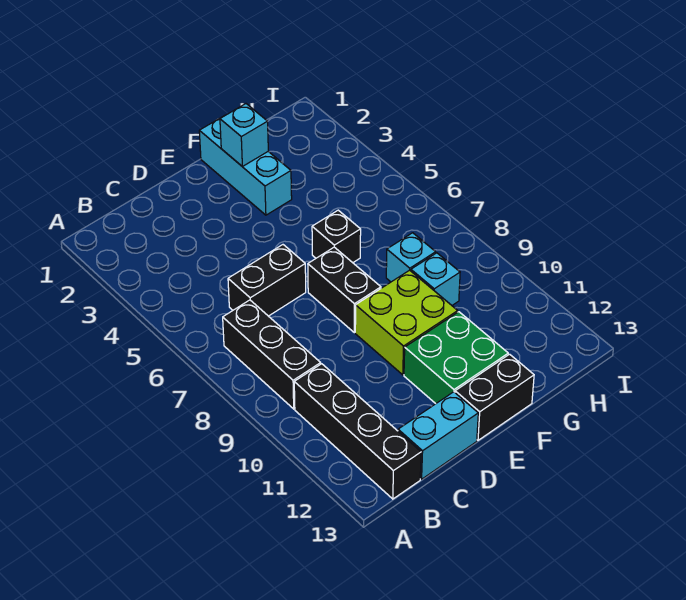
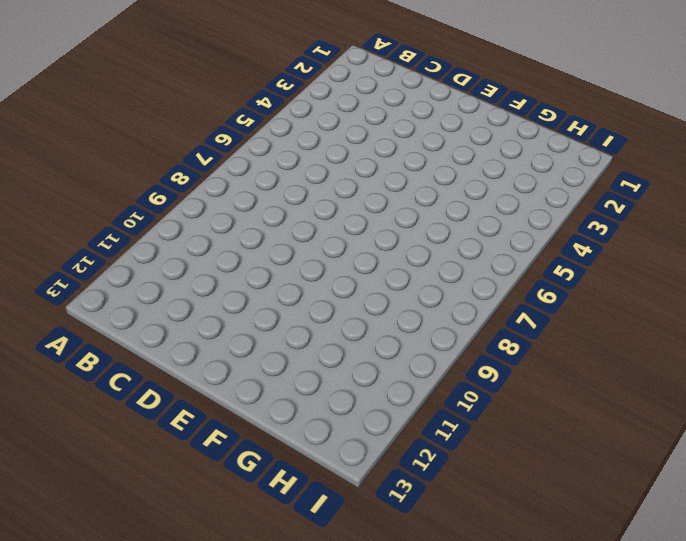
none -> black brick B7:B9 level 1
none -> black brick B10:B13 level 1
none -> black brick C6:D6 level 1

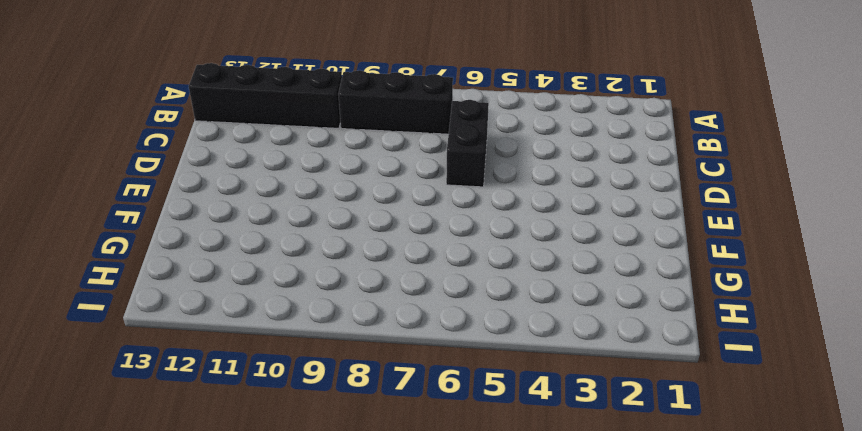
none -> cyan brick C13:D13 level 1
none -> black brick E7:E8 level 1
none -> lime brick E9:F10 level 1

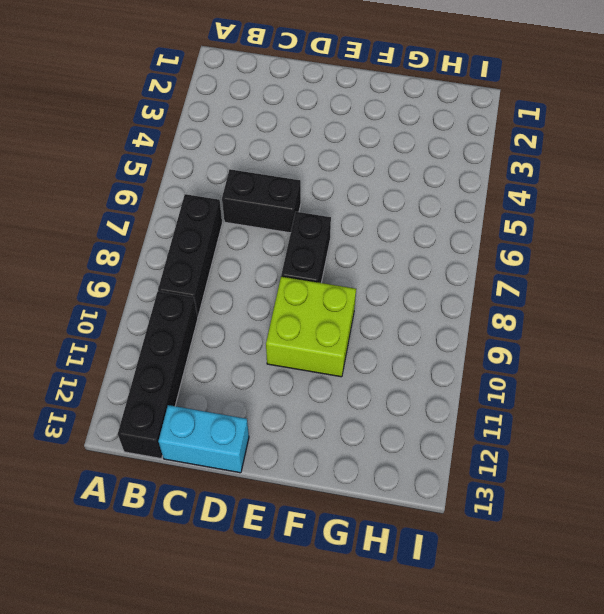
none -> green brick E11:F12 level 1
none -> black brick E13:F13 level 1
none -> cyan brick F1:F3 level 1

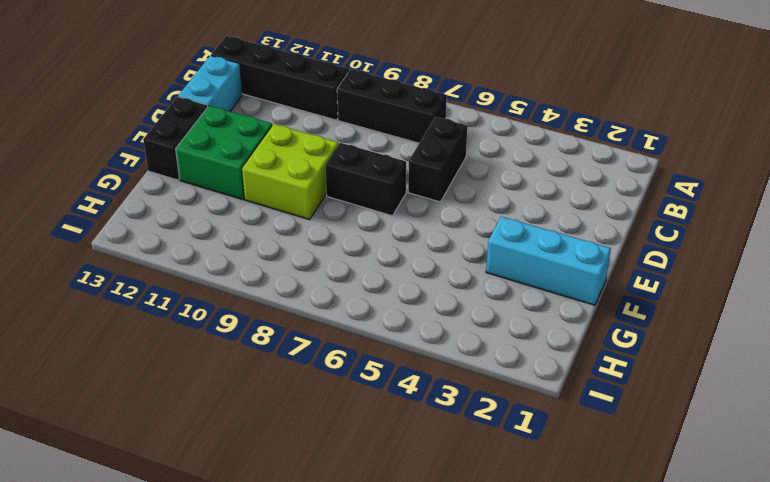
none -> black brick F6 level 1
none -> cyan brick G8 level 1
none -> cyan brick G9 level 1

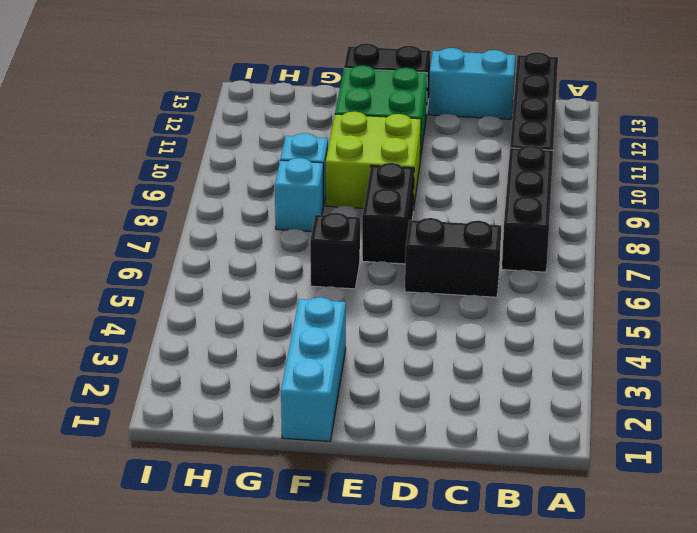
none -> cyan brick F2 level 2

